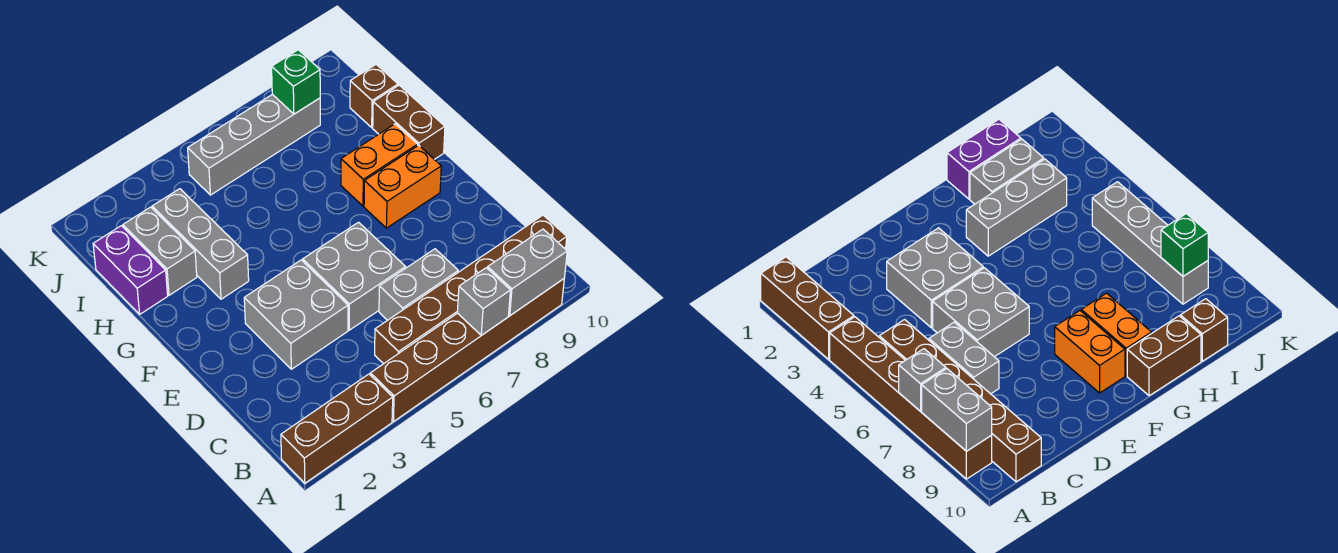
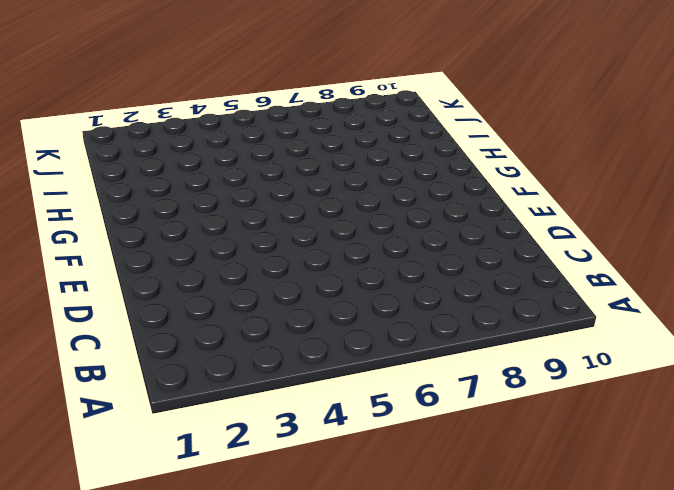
none -> brown brick A1:A3 level 1
none -> brown brick A4:A9 level 1
none -> brown brick B5:B10 level 1

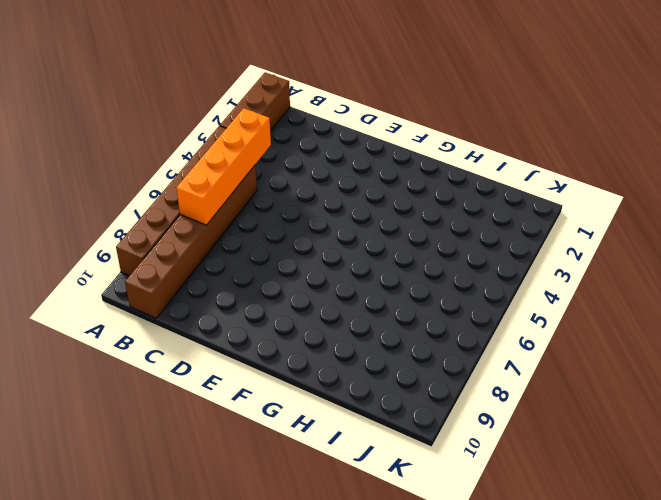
orange brick B4:B7 level 2 -> none
none -> grey brick C6:C7 level 1
none -> grey brick D3:E4 level 1
none -> grey brick D5:E6 level 1

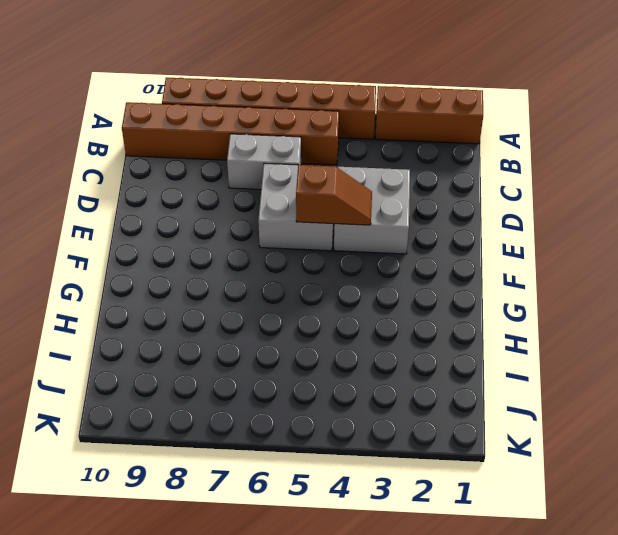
brown slope E4:E5 level 2 top 5 -> none
none -> orange brick F8:F9 level 1
none -> grey brick G3:I3 level 1
none -> orange brick G8:G9 level 1

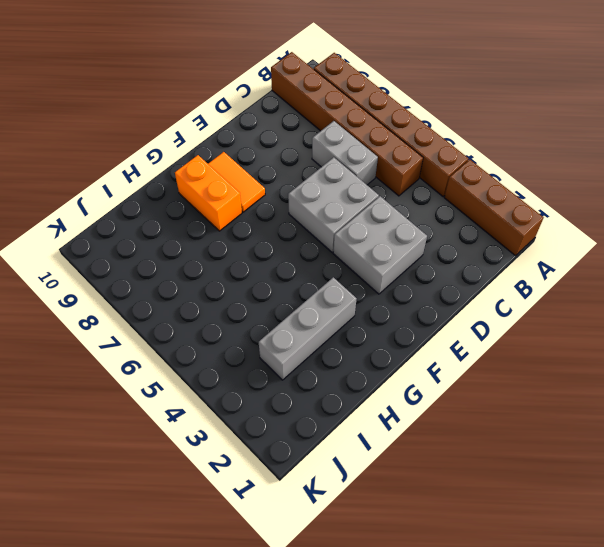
orange tile F8:F9 level 1 -> orange brick F8:F9 level 1
none -> brown brick G10:H10 level 1
none -> purple brick H1:I1 level 1
none -> grey brick H2:I2 level 1

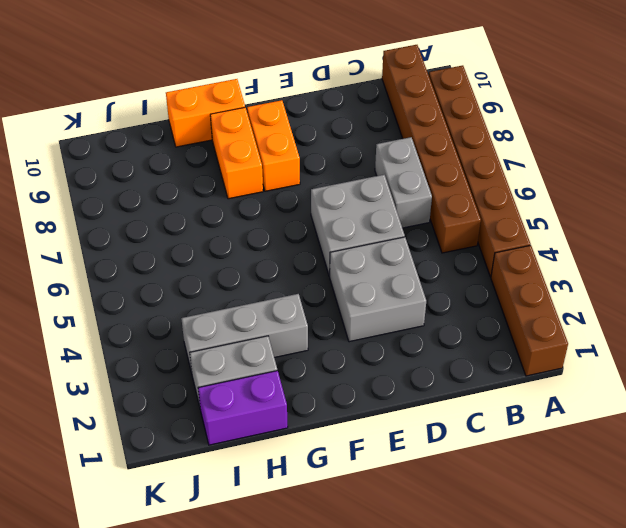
orange brick G10:H10 level 1 -> brown brick G10:H10 level 1
none -> brown brick I10 level 1
none -> grey brick J5:J8 level 1
none -> grey brick A7 level 2

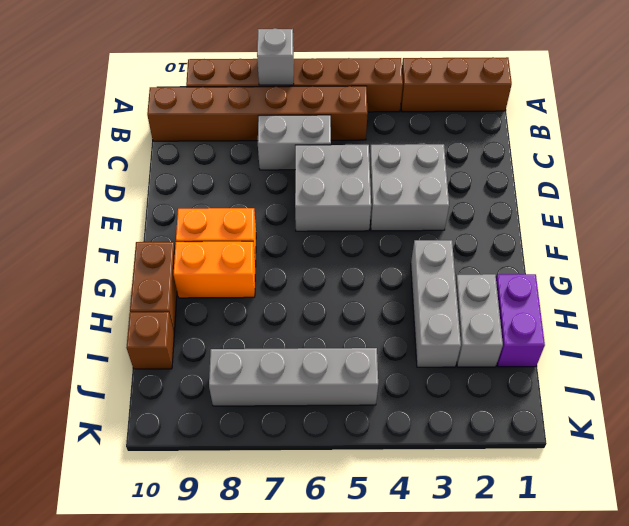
none -> grey brick A8:A9 level 2
none -> green brick J8 level 2

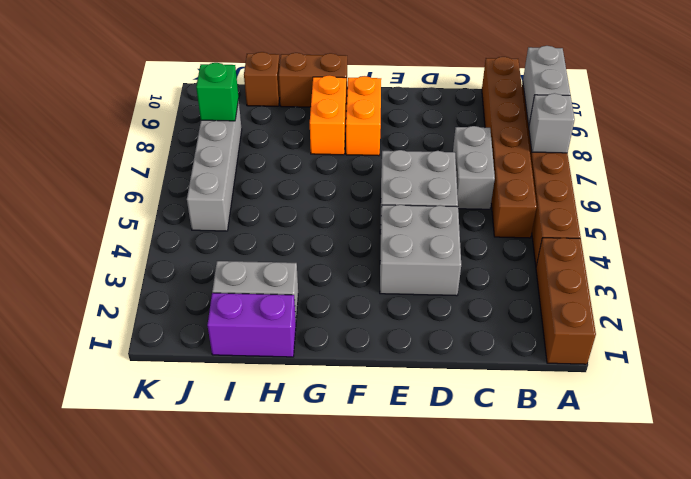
none -> grey brick G3:I3 level 1

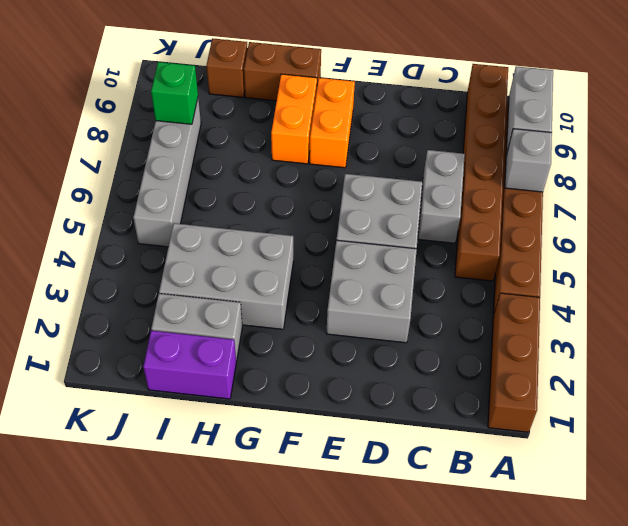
grey brick G3:I4 level 1 -> grey brick G3:I3 level 1

